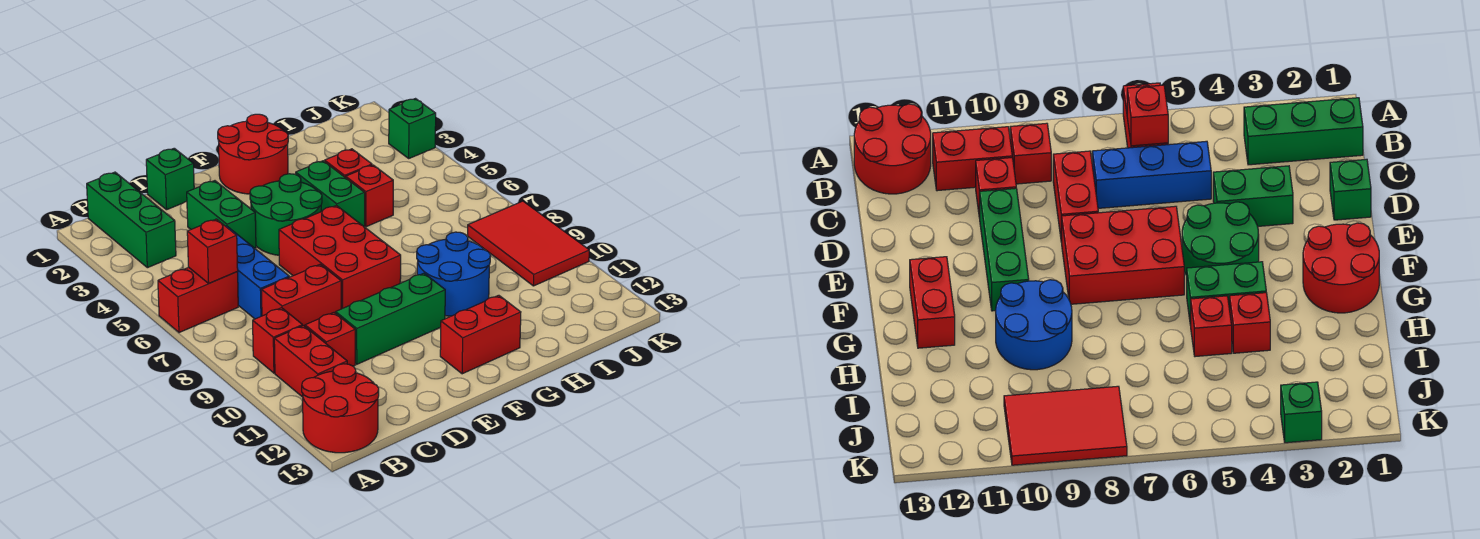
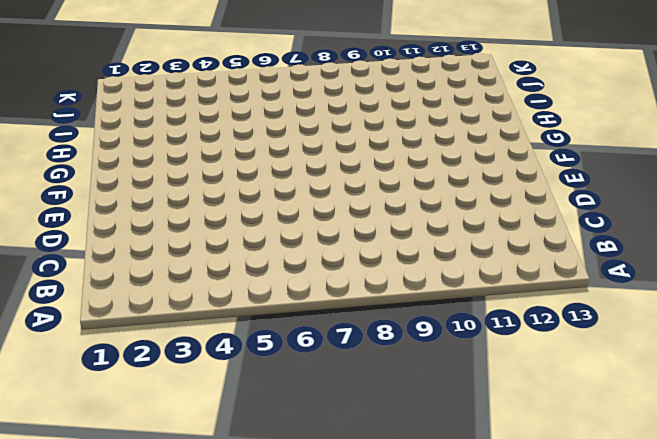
none -> red brick A6:B6 level 1
none -> red round brick A12:B13 level 1
none -> green brick B1:B3 level 1

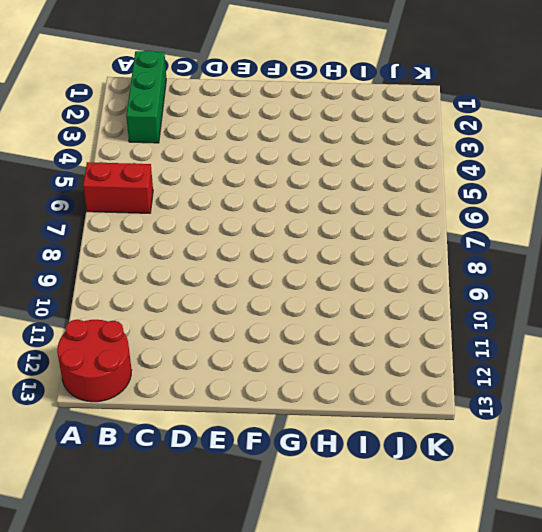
none -> red brick B9 level 1
none -> red brick B10:B11 level 1
none -> blue brick C5:C7 level 1

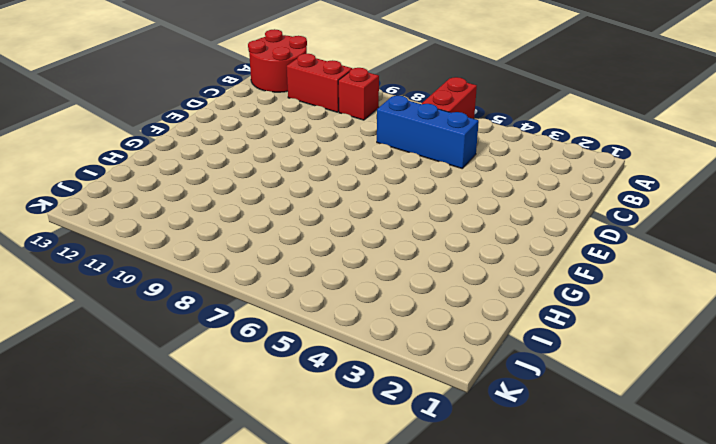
none -> green brick B1:B3 level 1
none -> red brick C8:D8 level 1
none -> red brick C10 level 1

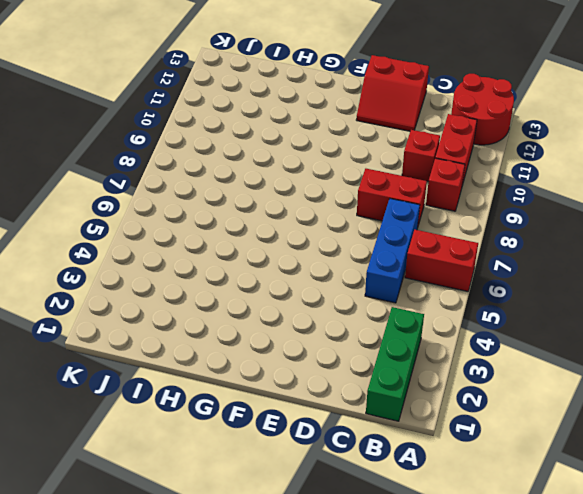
red slope D12:E13 level 1 top 13 -> none
none -> green brick D1 level 1
none -> green brick D3:D4 level 1
none -> green brick D10:F10 level 1

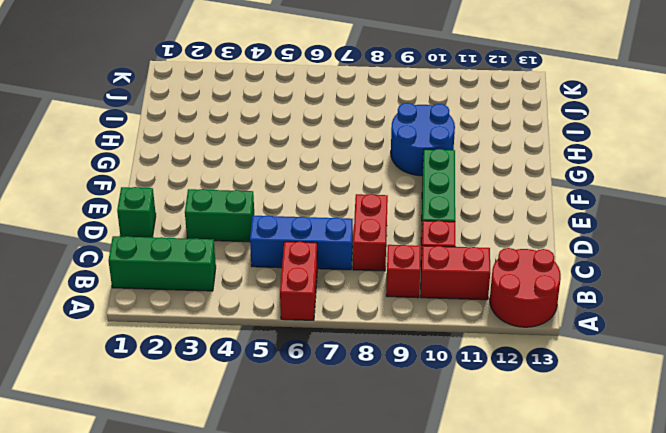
none -> green round brick E4:F5 level 1
none -> red brick E6:F8 level 1
none -> red round brick F1:G2 level 1

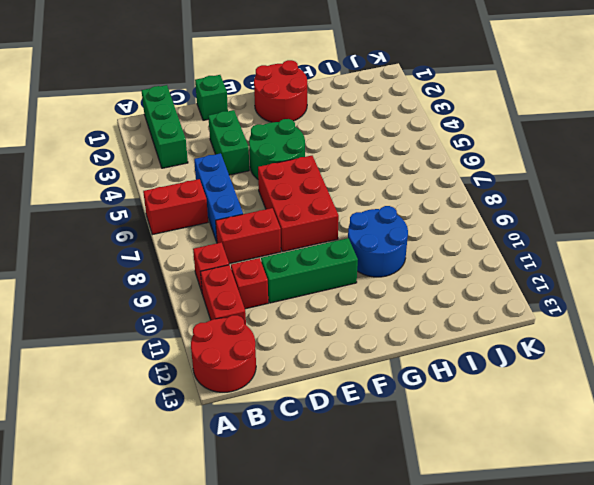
none -> red brick F12:G12 level 1
none -> green brick G4:G5 level 1
none -> red brick H4 level 1

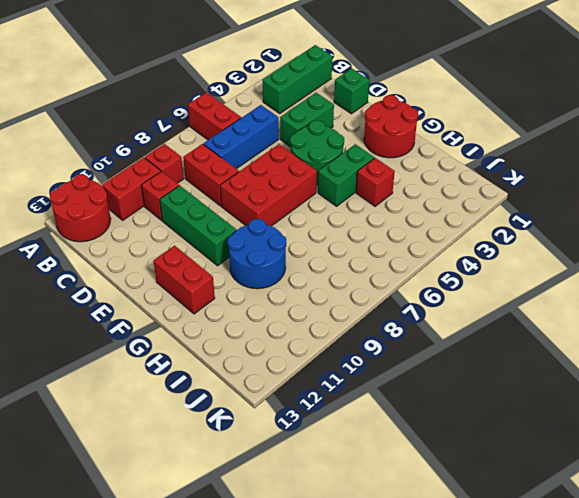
none -> red brick H5 level 1
none -> red tile J8:K10 level 1
none -> green brick K3 level 1

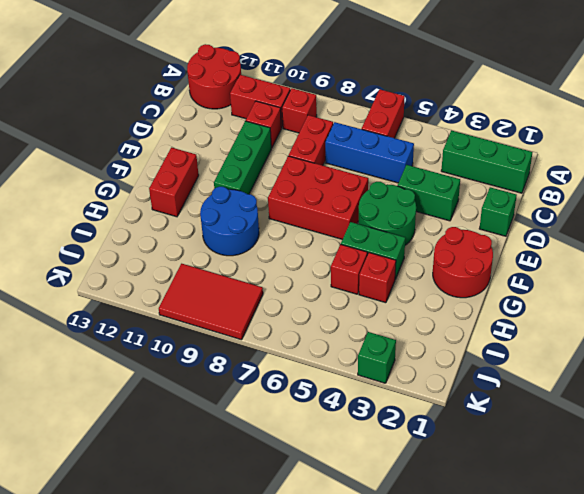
none -> red brick B6 level 2

